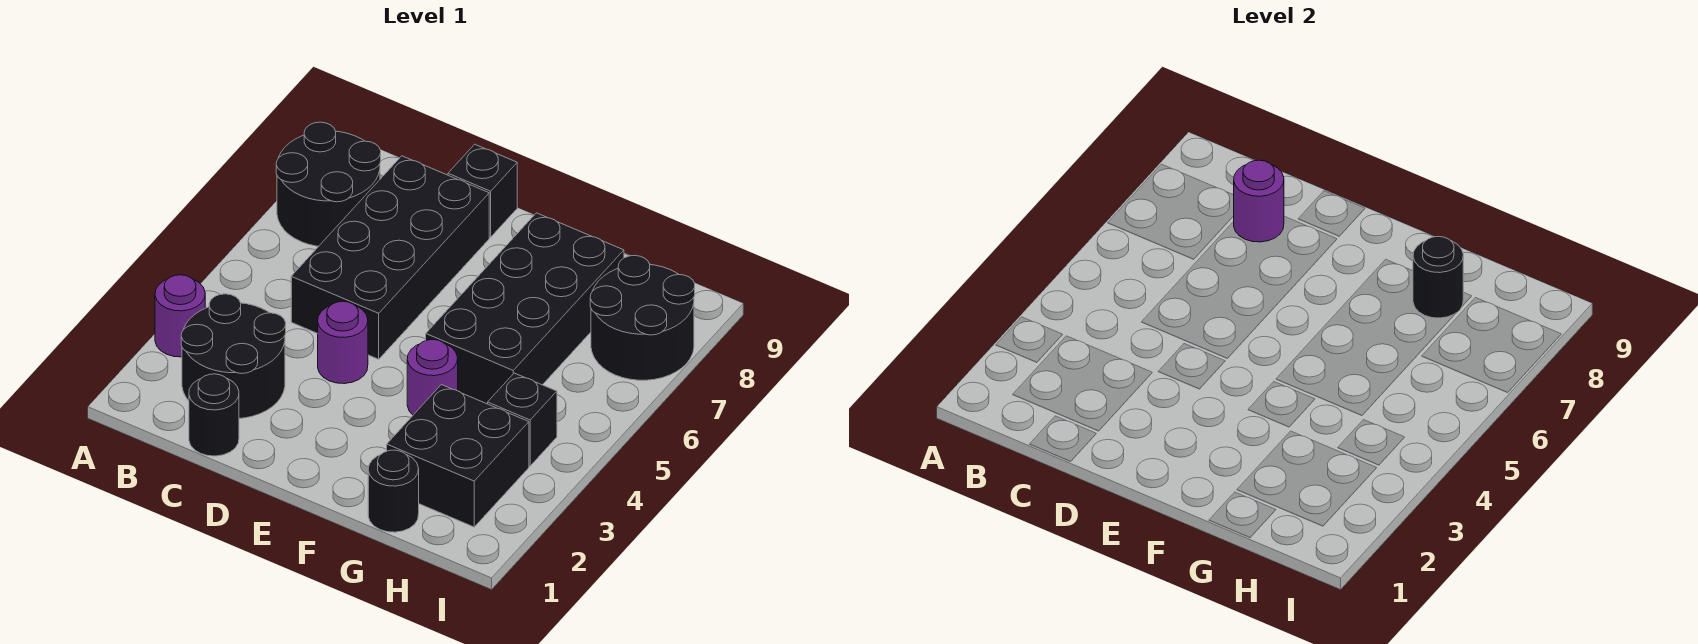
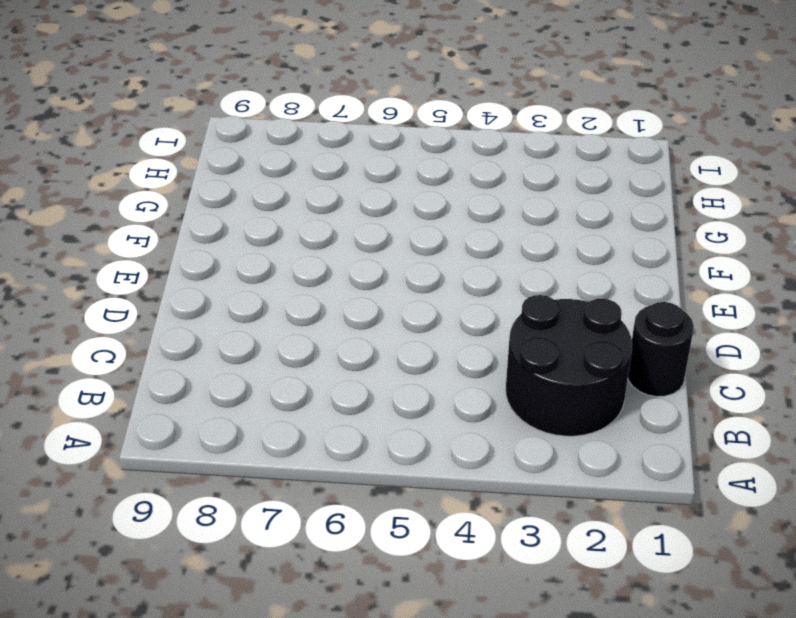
none -> purple round brick A3 level 1
none -> black round brick A7:B8 level 1
none -> black brick C5:D8 level 1

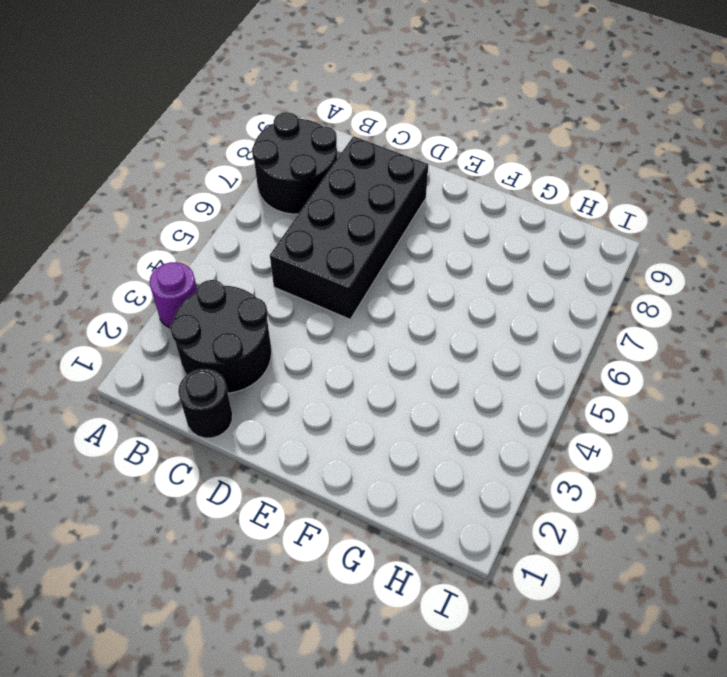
none -> purple round brick D4 level 1
none -> black brick D9 level 1
none -> purple round brick F4 level 1

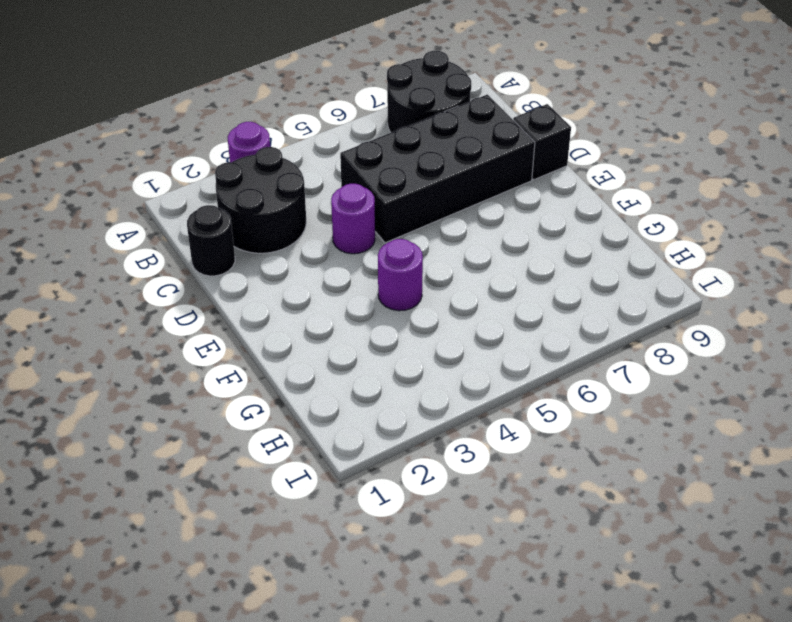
none -> black brick F5:G8 level 1
none -> black round brick G1 level 1
none -> black brick G2:H3 level 1

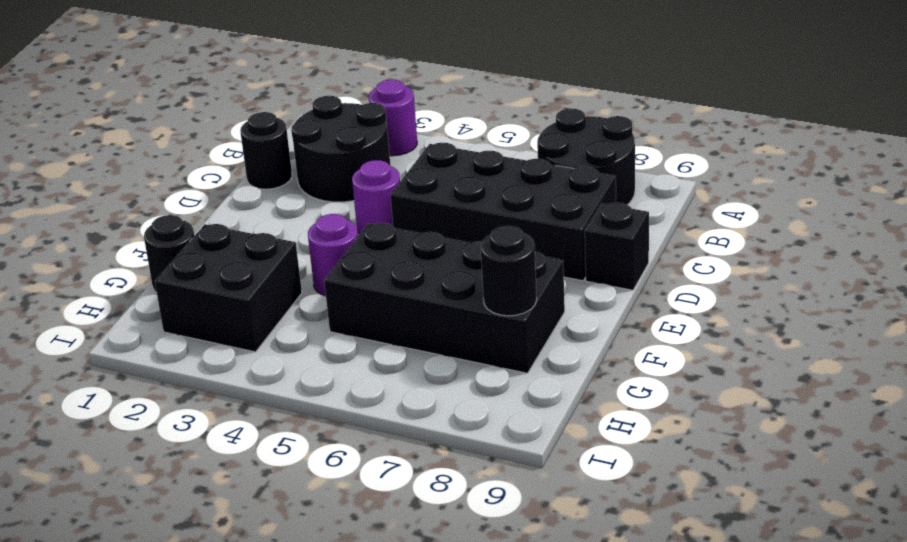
none -> black brick H4 level 1
none -> black round brick H7:I8 level 1
none -> purple round brick C8 level 2

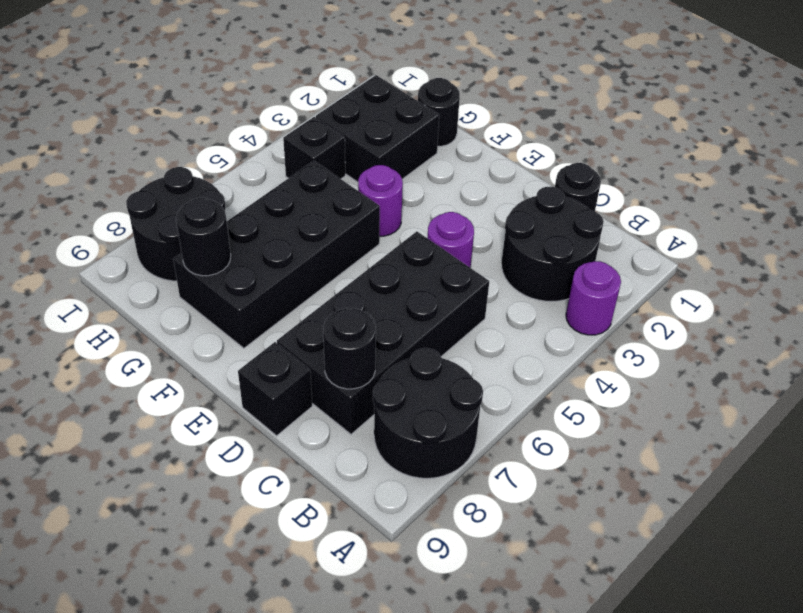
black round brick C8 level 2 -> purple round brick C8 level 2

